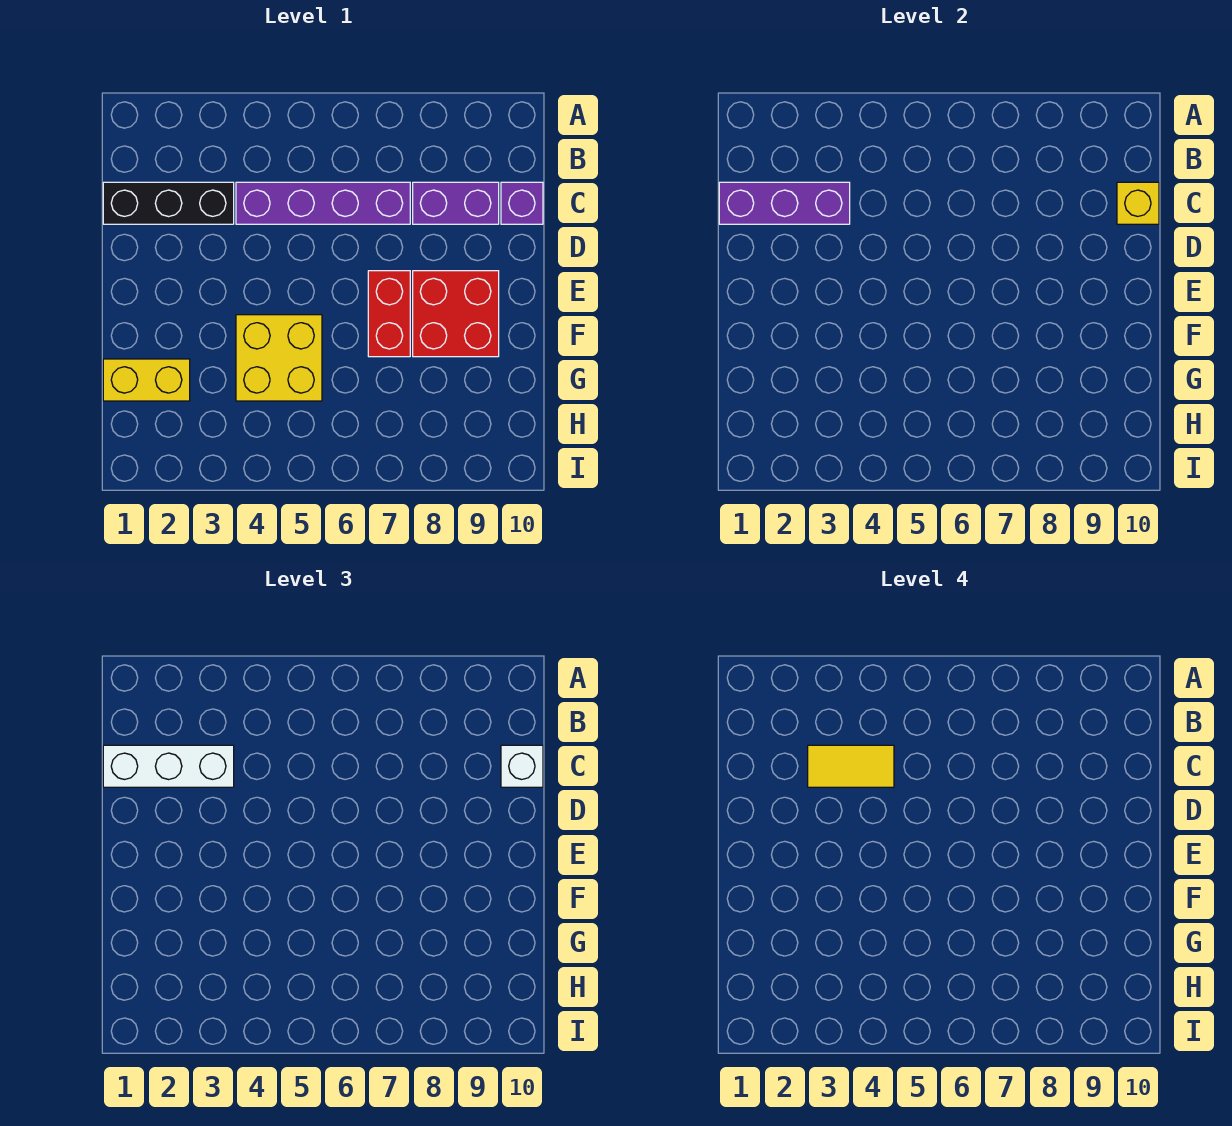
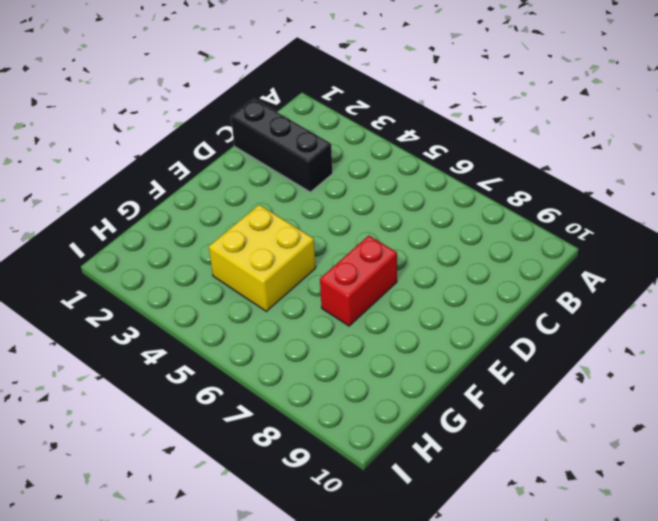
none -> purple brick C4:C7 level 1
none -> purple brick C8:C9 level 1
none -> purple brick C10 level 1

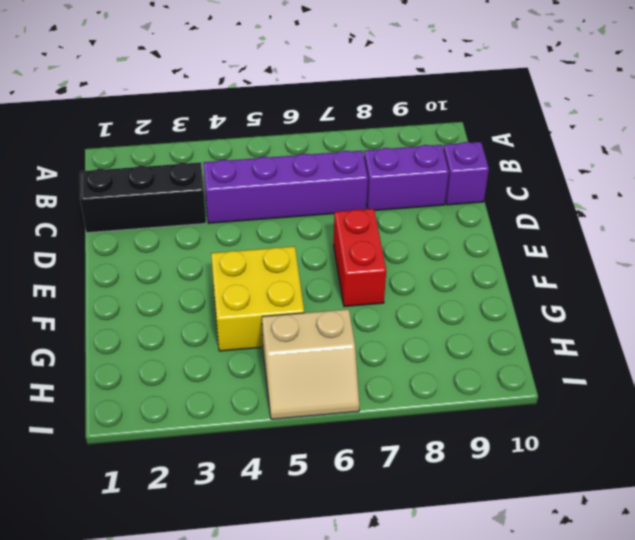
tan slope H5:I6 level 1 top H -> none
none -> red brick E8:F9 level 1
none -> yellow brick G1:G2 level 1
none -> purple brick C1:C3 level 2

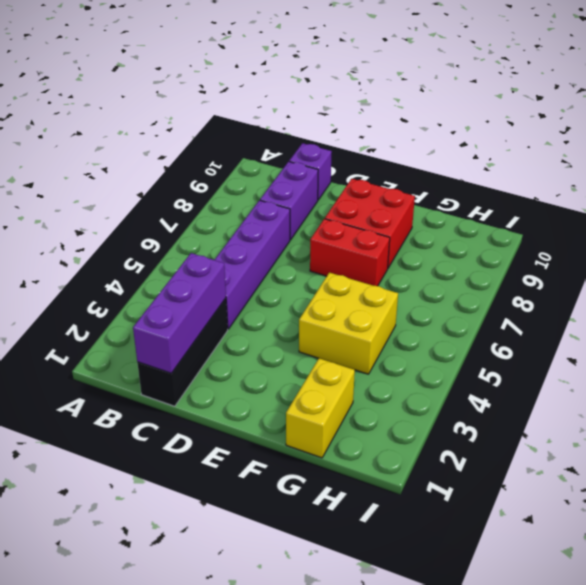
none -> yellow brick C10 level 2
none -> white brick C1:C3 level 3
none -> white brick C10 level 3

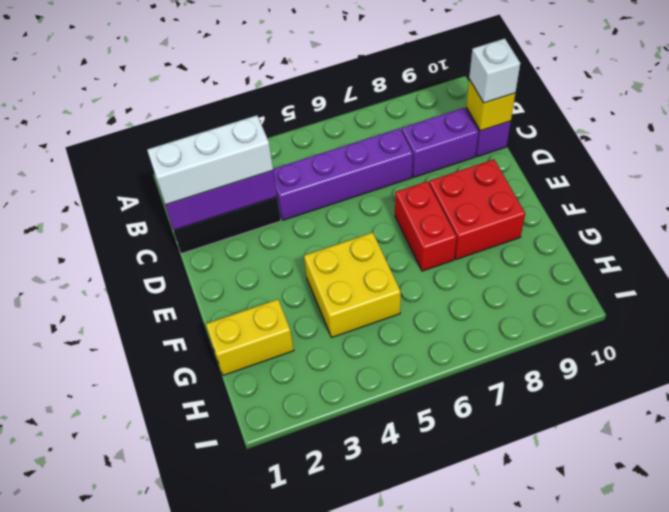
none -> yellow tile C3:C4 level 4

